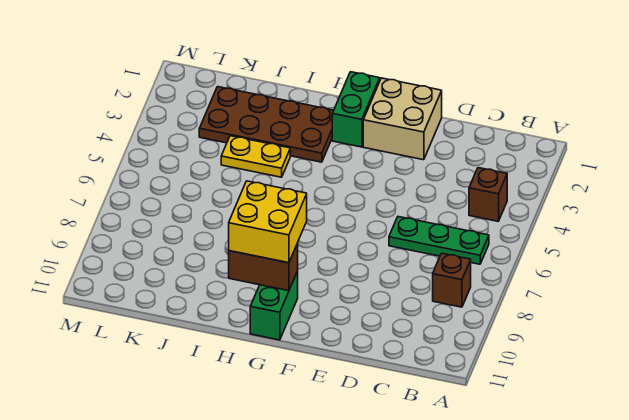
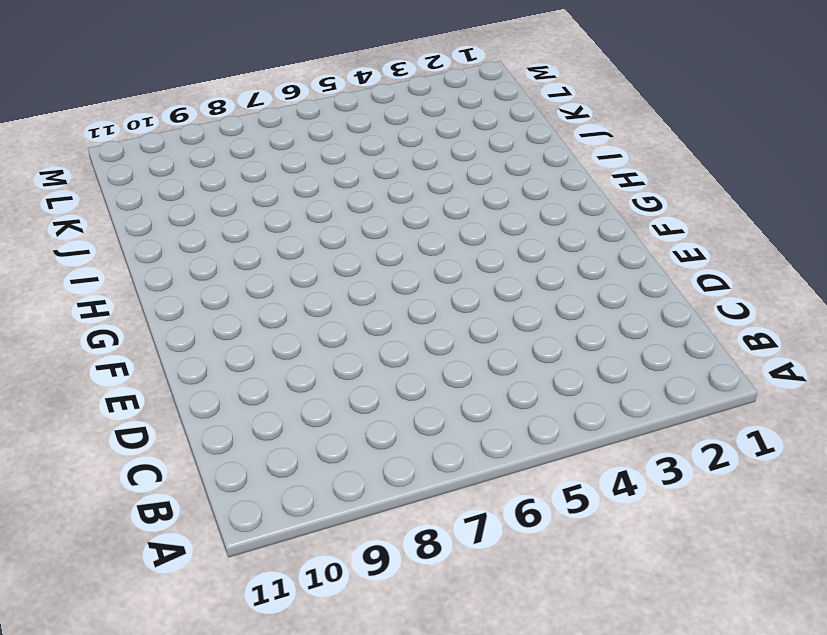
none -> brown brick B4 level 1
none -> green plate B6:D6 level 1

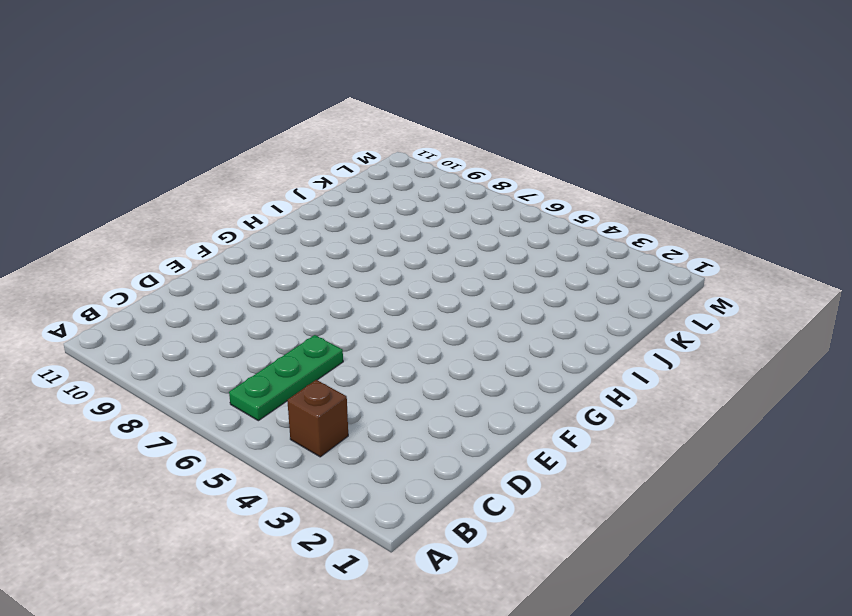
none -> brown brick B8 level 1
none -> tan brick E1:F2 level 1

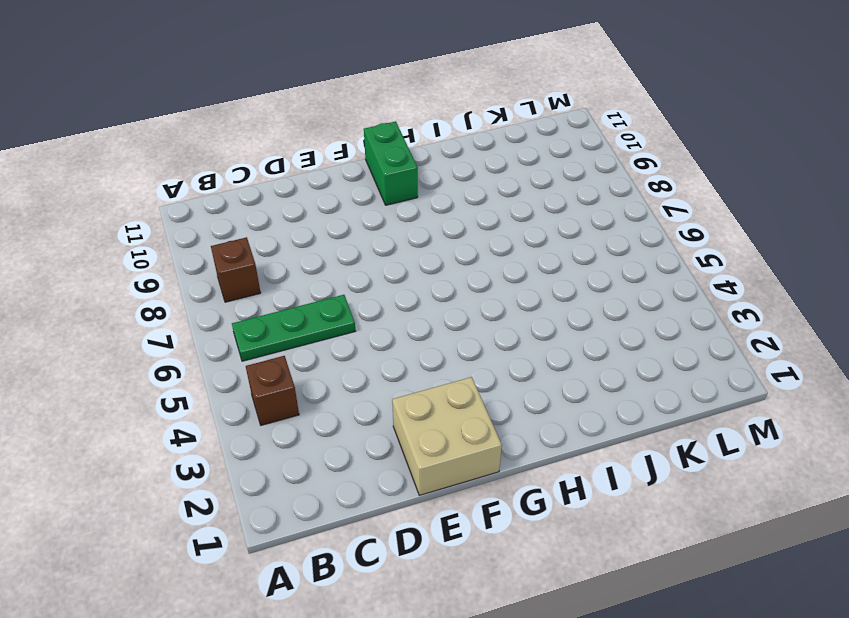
none -> green brick G1:G2 level 1
none -> brown plate H2:K3 level 1

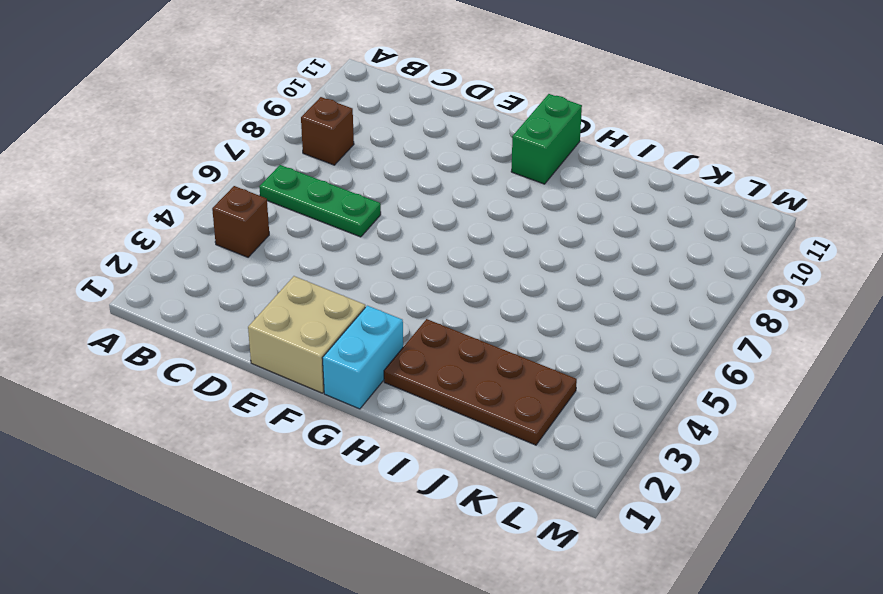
cyan brick G1:G2 level 1 -> green brick G1:G2 level 1
none -> yellow plate I4:J4 level 1
none -> brown brick G10:H10 level 2

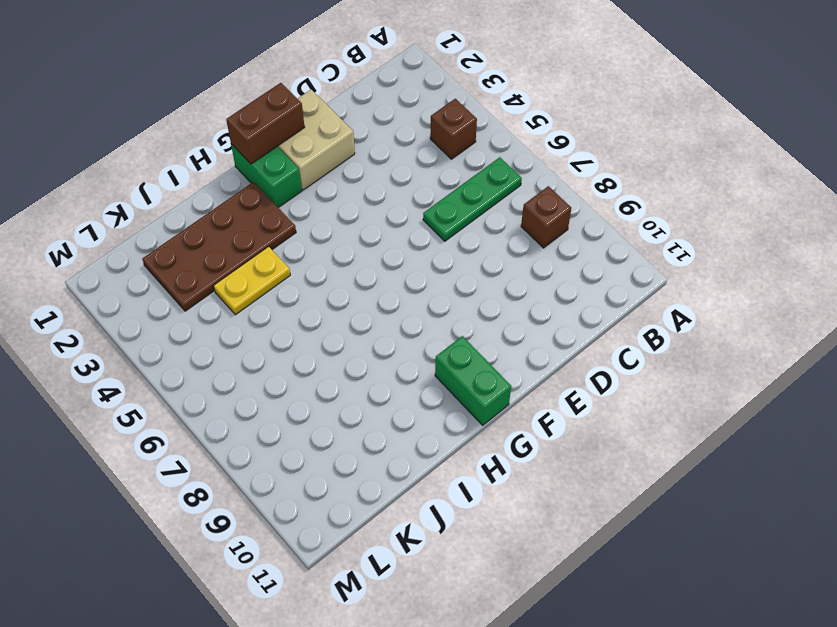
brown brick F1:G1 level 2 -> brown brick G10:H10 level 2
none -> yellow brick G9:H10 level 3

